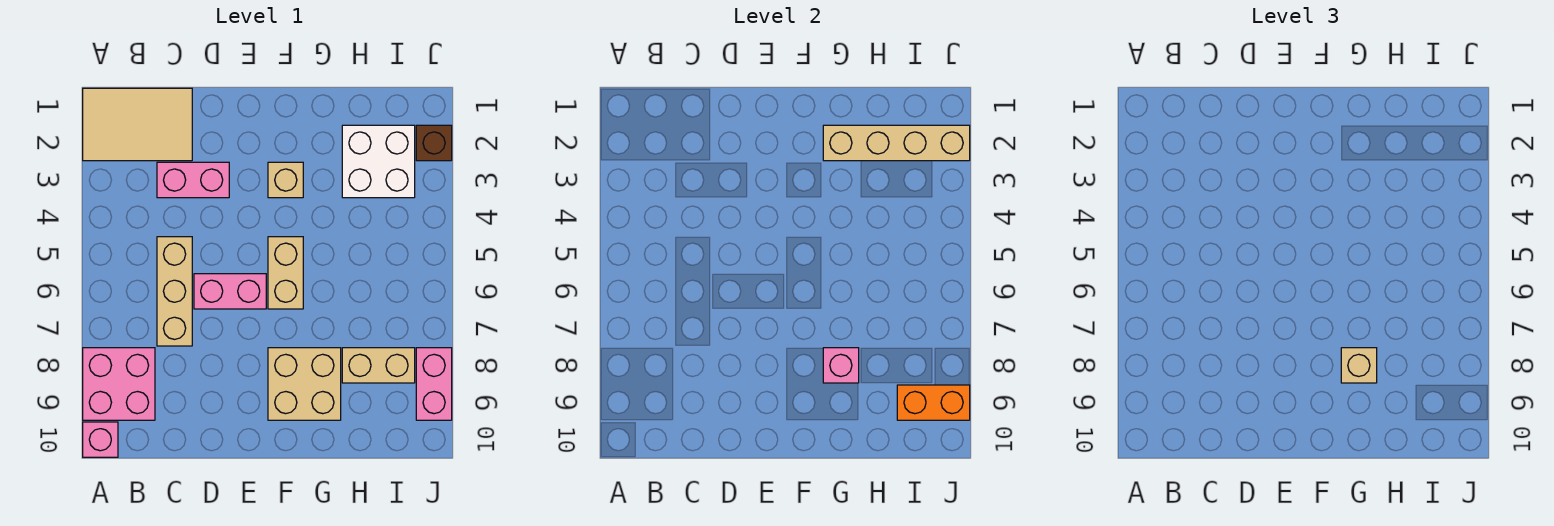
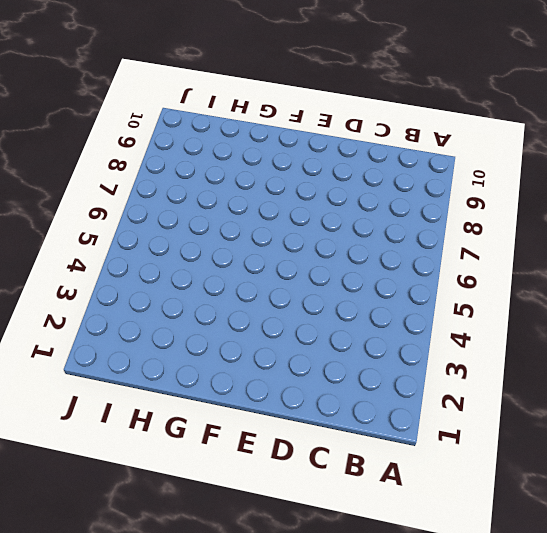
none -> tan tile A1:C2 level 1
none -> pink brick A8:B9 level 1
none -> pink brick A10 level 1

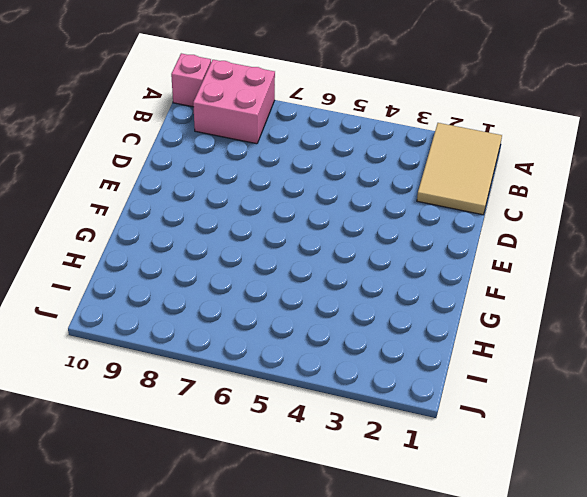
none -> pink brick C3:D3 level 1
none -> tan brick C5:C7 level 1
none -> pink brick D6:E6 level 1

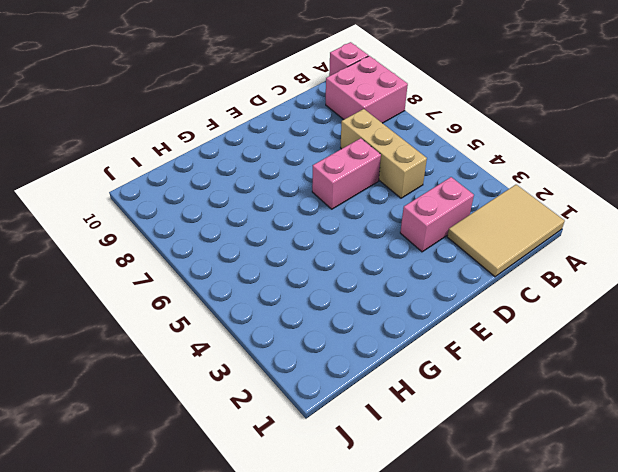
none -> tan brick F3 level 1
none -> tan brick F5:F6 level 1
none -> tan brick F8:G9 level 1

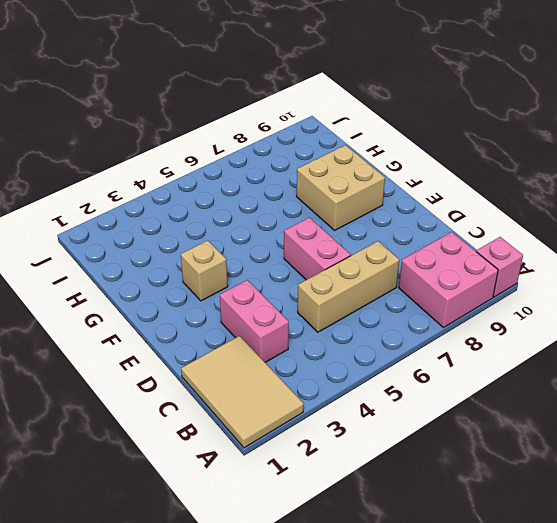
none -> tan brick F5:F6 level 1
none -> white brick H2:I3 level 1
none -> tan brick H8:I8 level 1

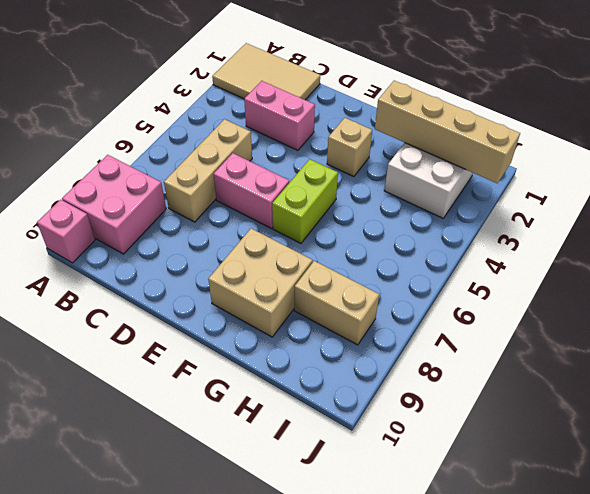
lime brick F5:F6 level 1 -> tan brick F5:F6 level 1
none -> brown brick J2 level 1
none -> pink brick J8:J9 level 1
none -> pink brick G8 level 2

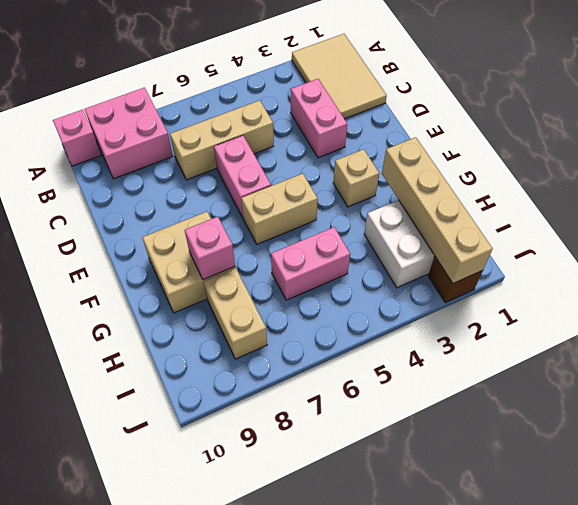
pink brick H5:H6 level 1 -> pink brick J8:J9 level 1
none -> orange brick I9:J9 level 2
none -> tan brick G8 level 3

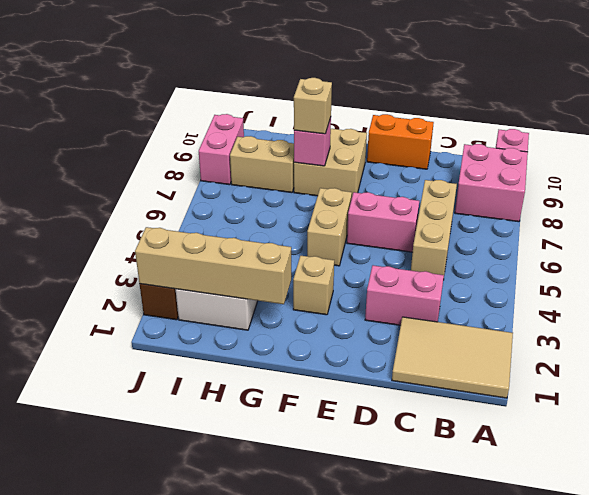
orange brick D10:E10 level 1 -> orange brick I9:J9 level 2

